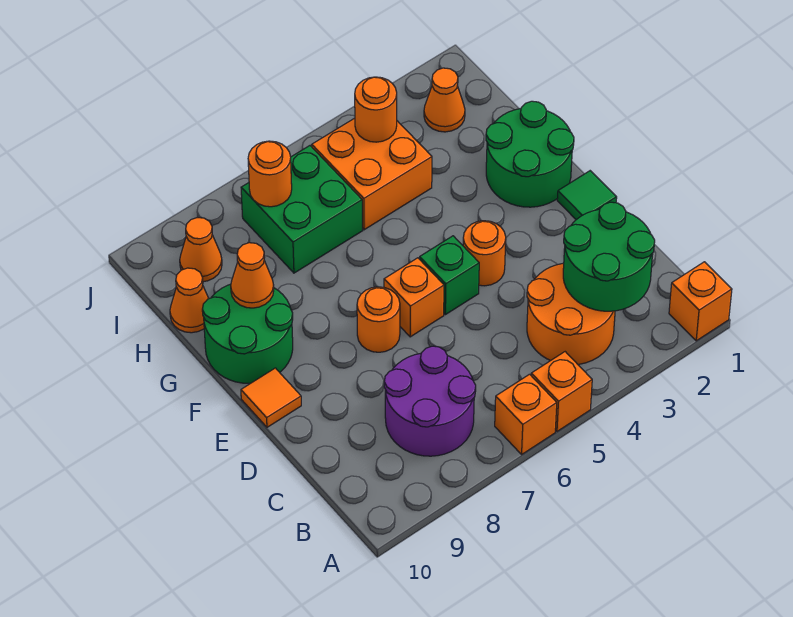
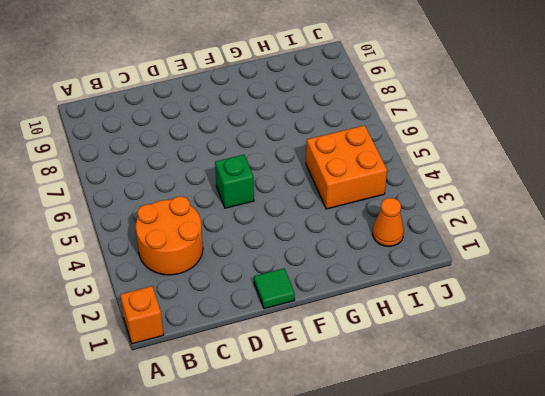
none -> orange brick A5 level 1
none -> orange brick A6 level 1
none -> purple round brick B7:C8 level 1

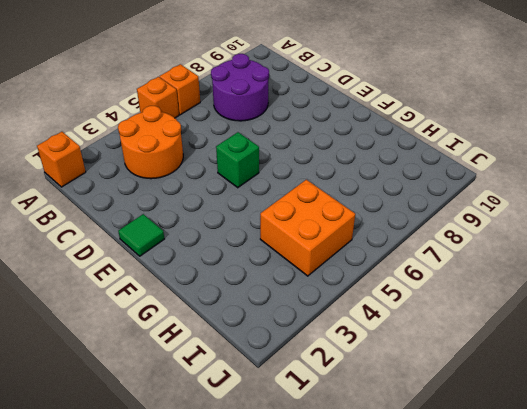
none -> orange round brick E4 level 1
none -> orange brick E6 level 1
none -> orange round brick E7 level 1

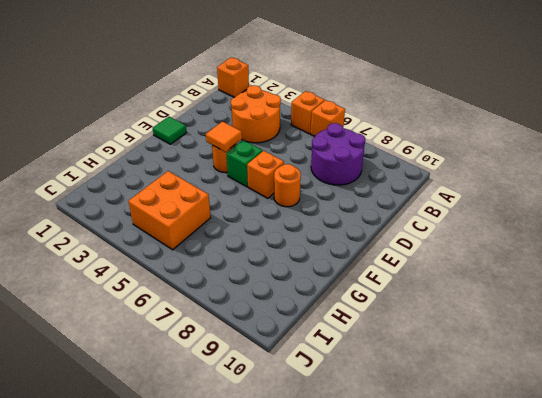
orange tile E4 level 2 -> orange tile E10 level 1
none -> green round brick F1:G2 level 1
none -> green round brick F9:G10 level 1
none -> green brick H6:I7 level 1

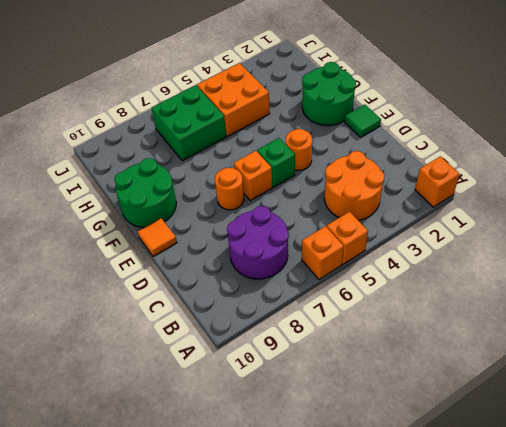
none -> orange cone H10 level 1
none -> orange cone I2 level 1
none -> orange cone I9 level 1

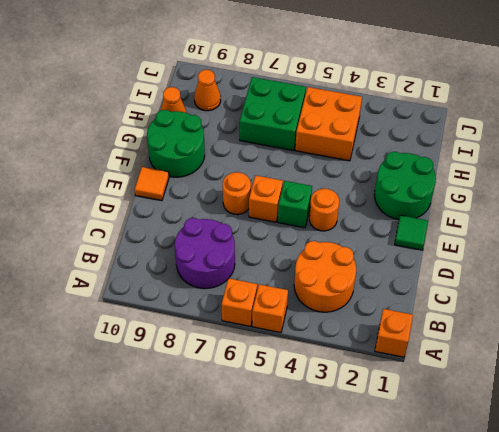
none -> orange cone I2 level 1
none -> green round brick B2:C3 level 2
none -> orange cone G9 level 2

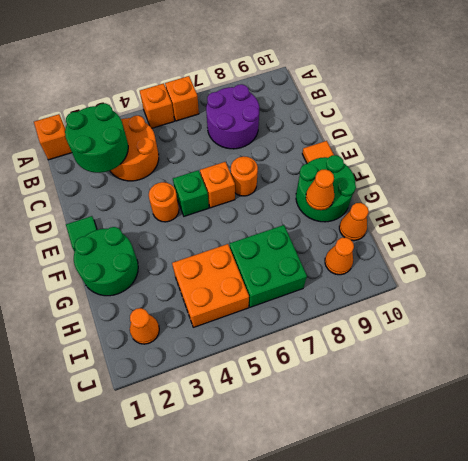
none -> orange round brick I4 level 2
none -> orange round brick I7 level 2

